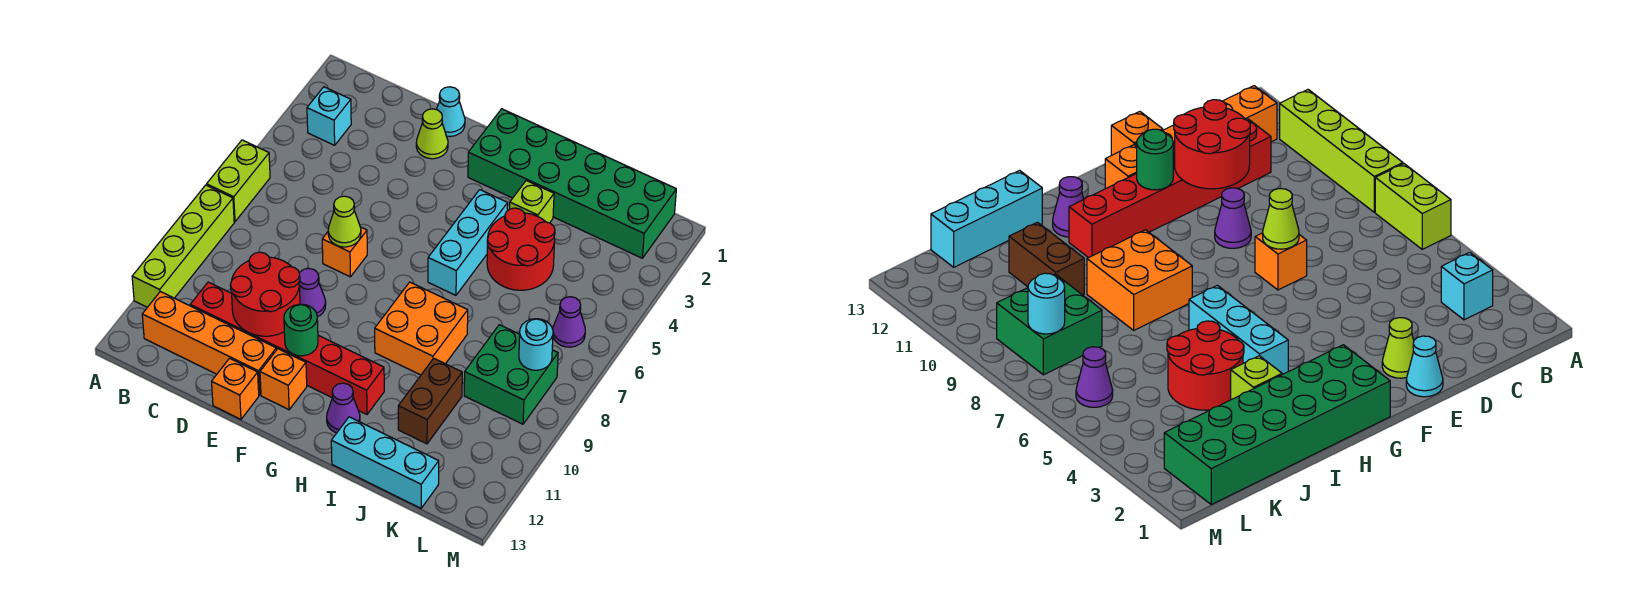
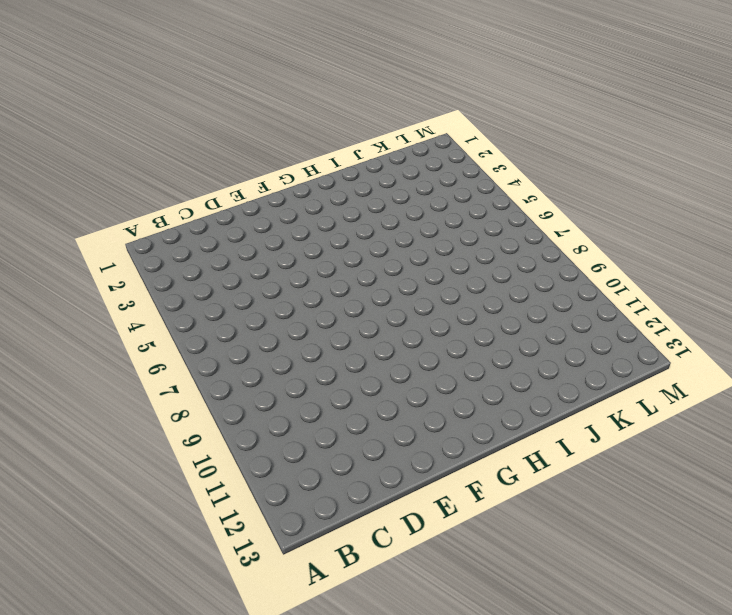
none -> lime brick A6:A7 level 1
none -> lime brick A8:A11 level 1
none -> cyan brick B3 level 1

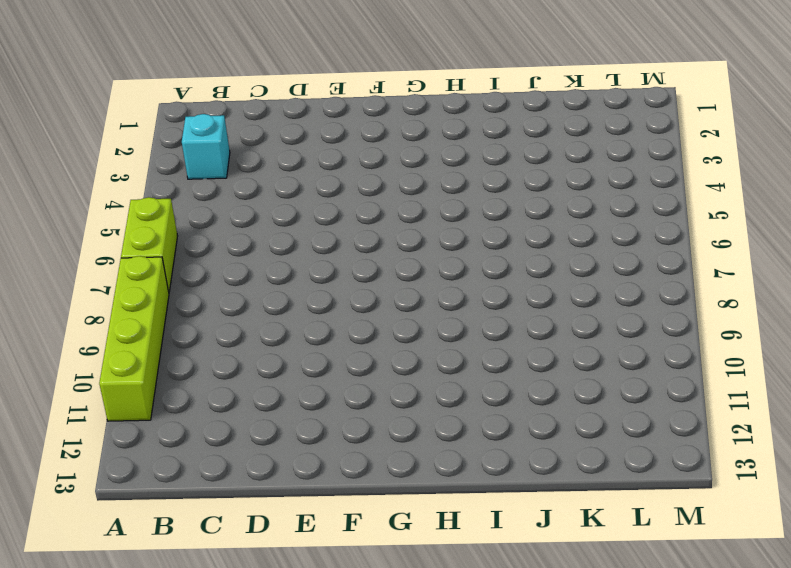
none -> orange brick B12:E12 level 1
none -> red brick C11:H11 level 1
none -> cyan cone E1 level 1

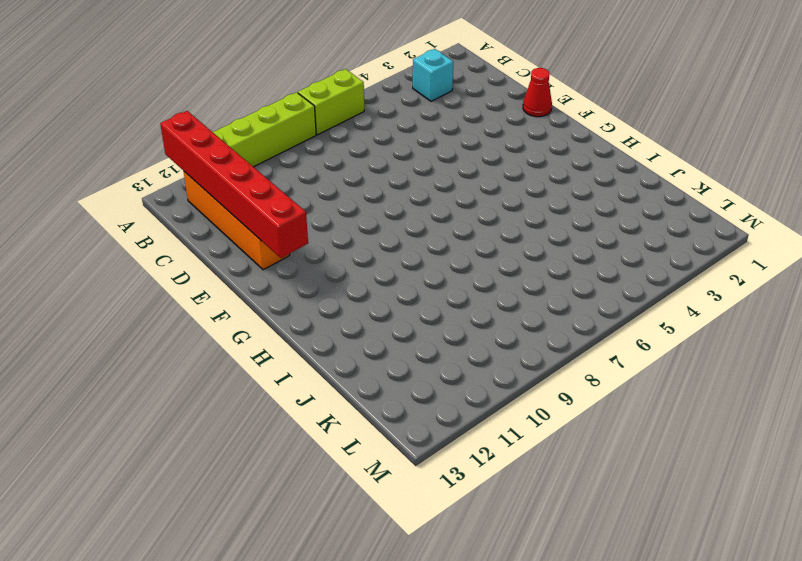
red brick A12:F12 level 2 -> red brick C11:H11 level 1
red cone E1 level 1 -> cyan cone E1 level 1
none -> lime cone E2 level 1
none -> orange brick E7 level 1
none -> purple cone E9 level 1

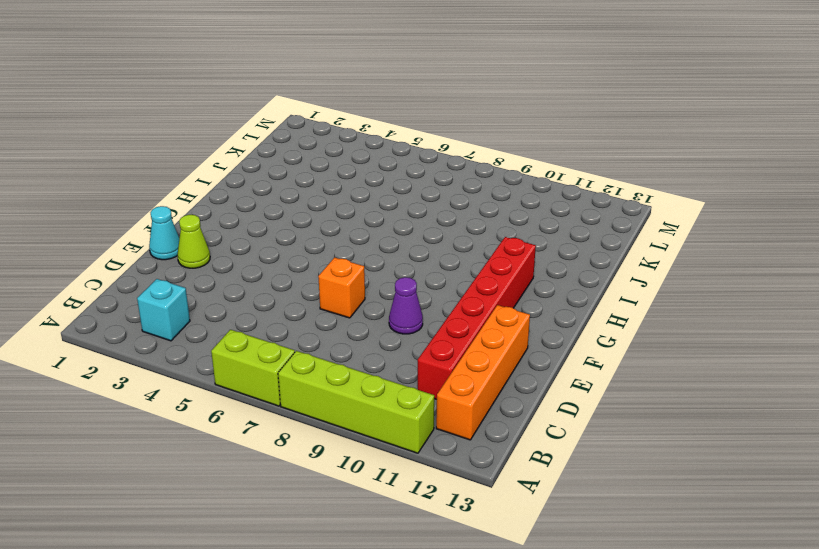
none -> orange brick E13 level 1
none -> orange brick F12 level 1
none -> green brick G1:L2 level 1

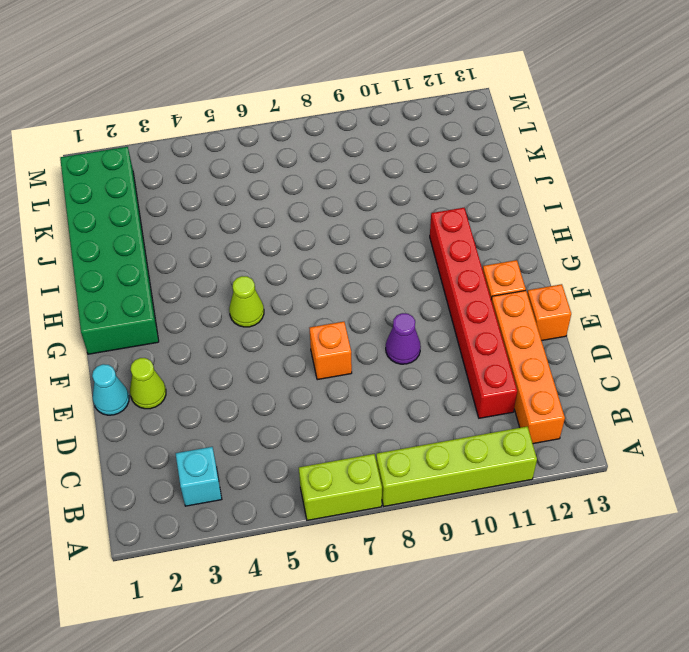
lime cone G5 level 1 -> lime cone E7 level 2
none -> cyan brick H4:H6 level 1
none -> orange brick H8:I9 level 1
none -> purple cone H12 level 1

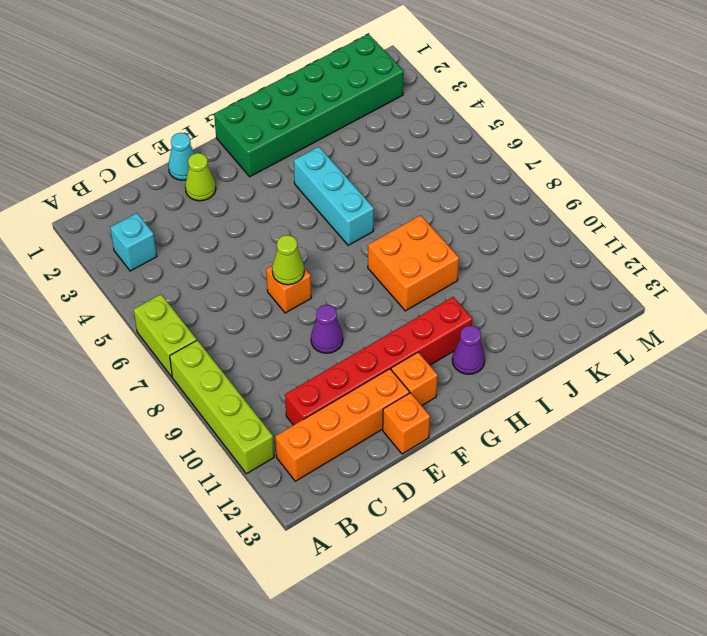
none -> lime brick I3 level 1
none -> red round brick I4:J5 level 1
none -> cyan brick I13:K13 level 1

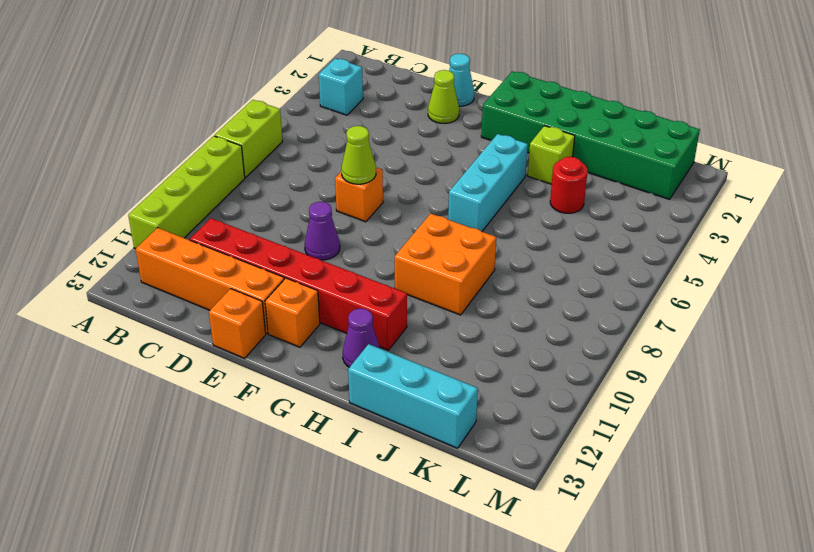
red round brick J4 level 1 -> red round brick I4:J5 level 1
none -> brown brick J10:J11 level 1
none -> green brick K8:L9 level 1
none -> purple cone L6 level 1

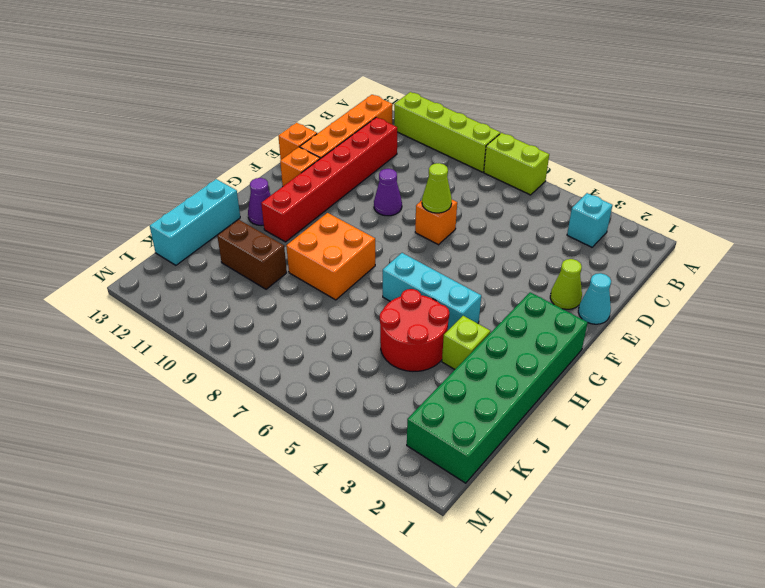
none -> green brick K8:L9 level 1
none -> purple cone L6 level 1
none -> red round brick D10:E11 level 2

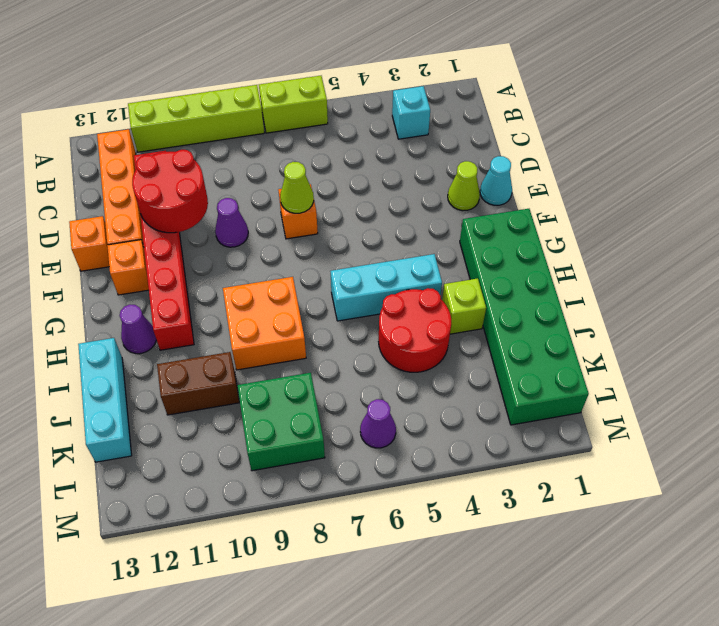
none -> green round brick F11 level 2
none -> cyan round brick L8 level 2

